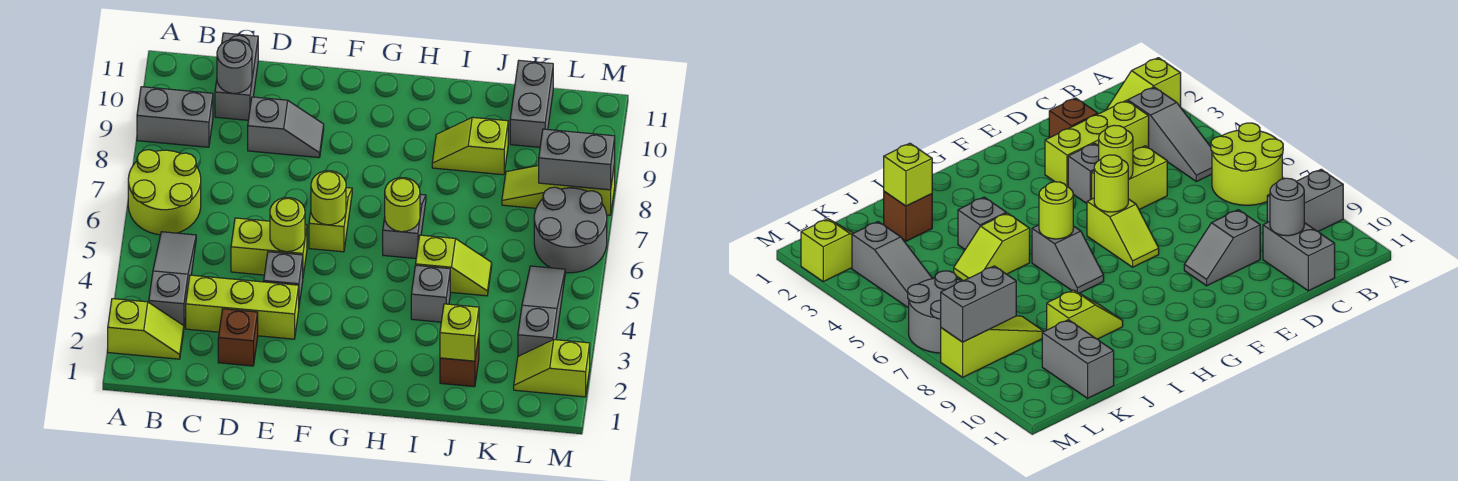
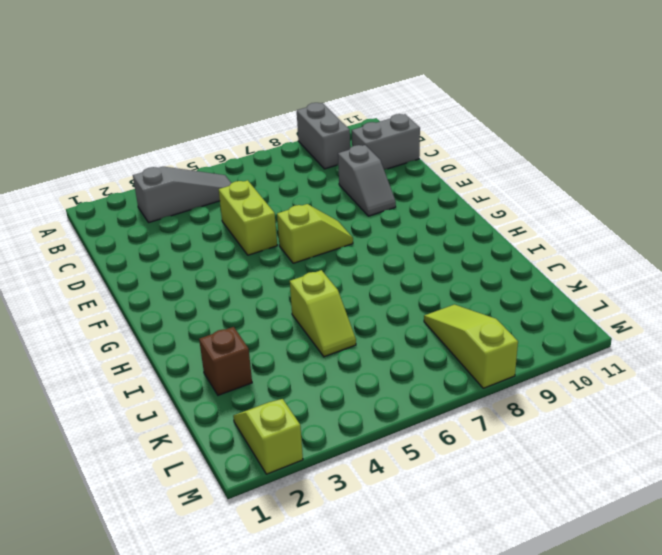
none -> lime slope A2:B2 level 1 top A
none -> lime round brick A6:B7 level 1
none -> lime brick C3:E3 level 1

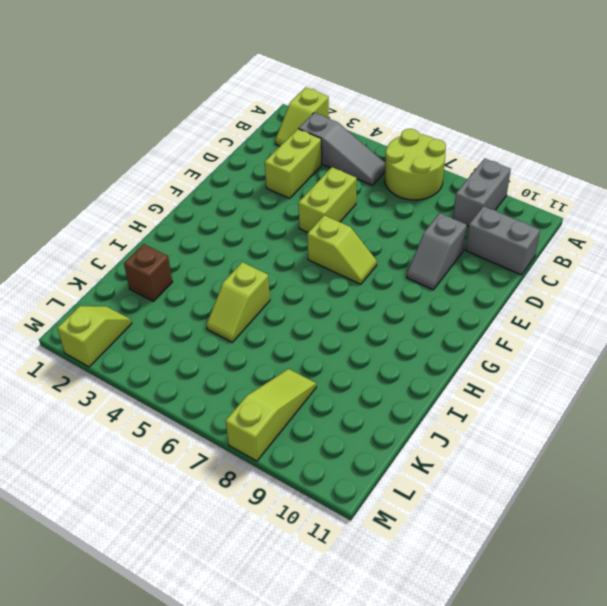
lime brick C3:D3 level 1 -> lime brick C3:E3 level 1
none -> brown brick D2 level 1
none -> grey brick E4 level 1
none -> grey slope H6:H7 level 1 top 6

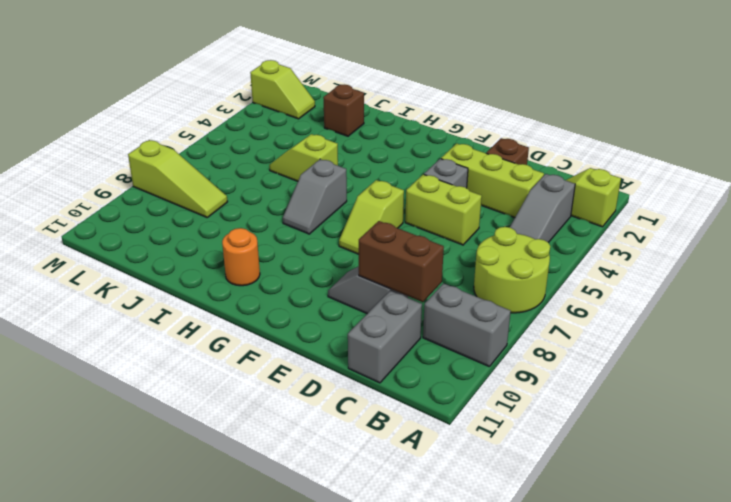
brown brick C9:D9 level 2 -> none
orange round brick H10 level 1 -> none
none -> grey brick I4 level 1
none -> lime slope I9:J9 level 1 top J
none -> grey brick K10:K11 level 1

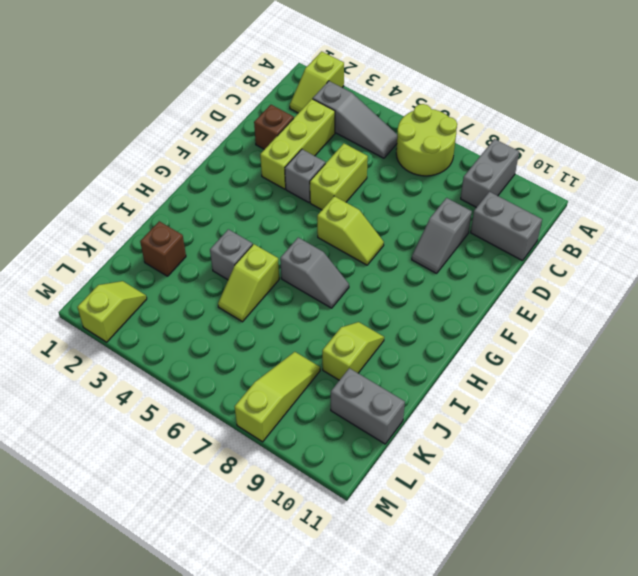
none -> grey slope L3:L5 level 1 top 3
none -> grey round brick L6:M7 level 1
none -> grey round brick C10 level 2

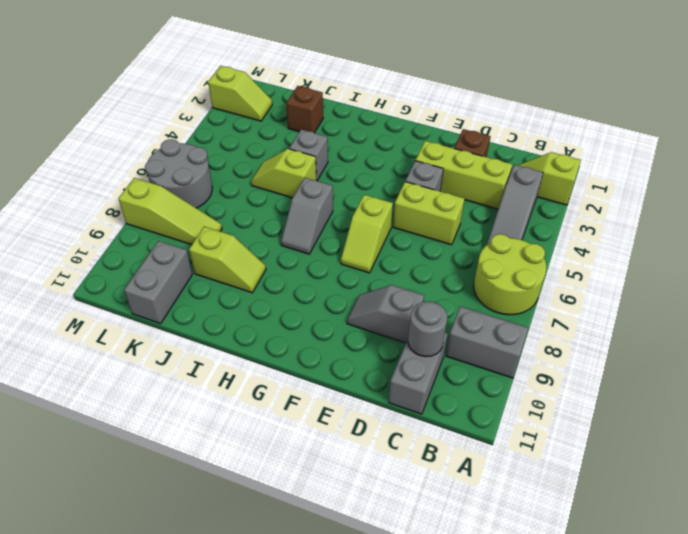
none -> grey slope L3:L5 level 1 top 3
none -> lime round brick E5 level 2
none -> lime round brick F6 level 2

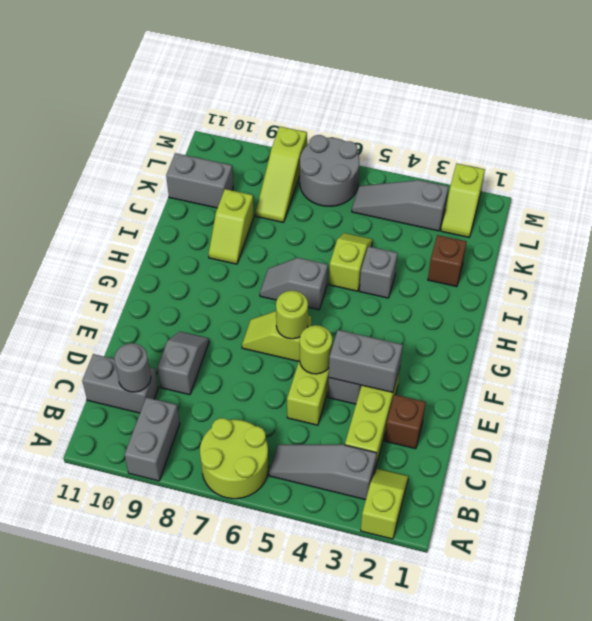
grey brick E3:E4 level 2 -> grey brick L8:M8 level 2
none -> lime round brick H6 level 2
none -> lime brick J2 level 2

